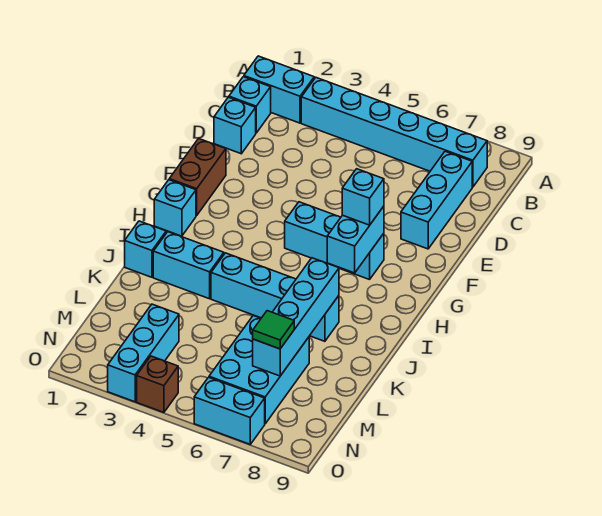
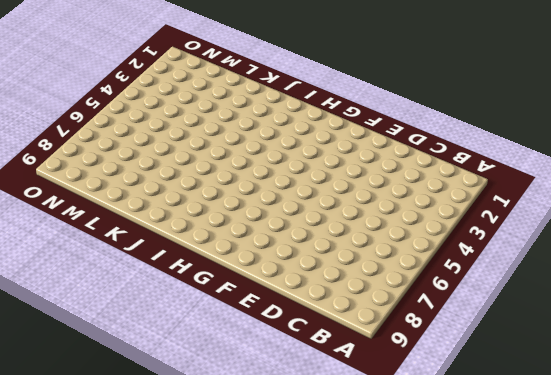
none -> cyan brick B1:B2 level 1
none -> cyan brick B3:B8 level 1
none -> cyan brick C1 level 1

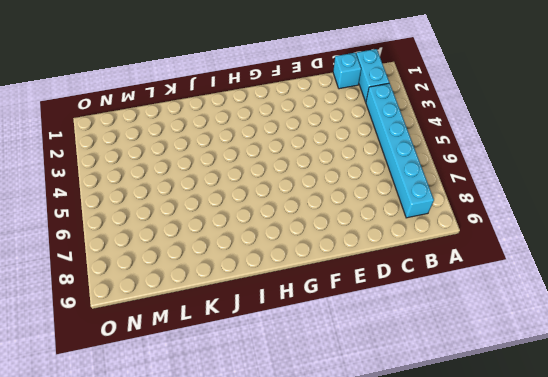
none -> cyan brick C8:E8 level 1
none -> cyan brick D1 level 1
none -> brown brick F1:G1 level 1

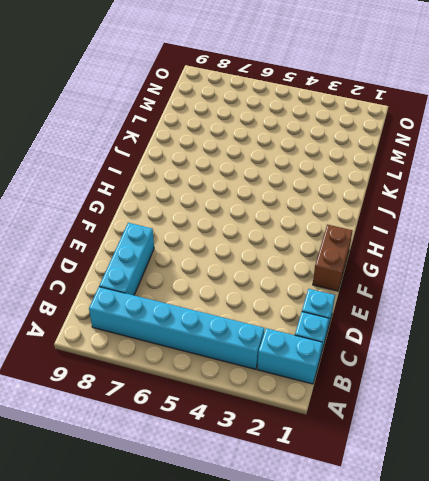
none -> cyan brick G5:G7 level 1
none -> cyan brick H1 level 1
none -> cyan brick J1 level 1

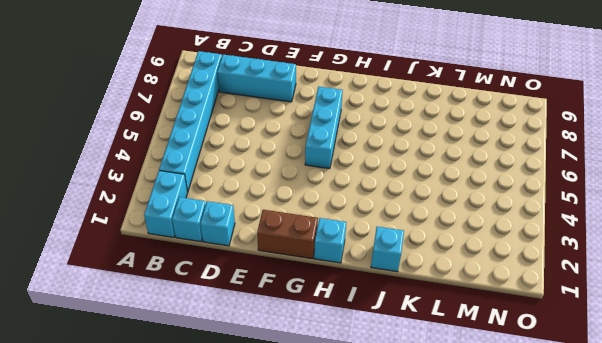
none -> cyan brick J2:J3 level 1
none -> cyan brick J4:J7 level 1
none -> cyan brick L6:N7 level 1

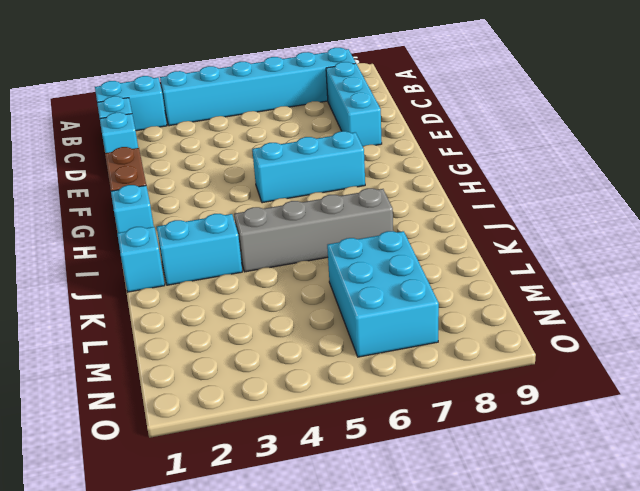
grey brick J4:J7 level 1 -> cyan brick J4:J7 level 1
none -> cyan brick M3:O3 level 1
none -> brown brick O4 level 1
none -> cyan brick O6:O7 level 1

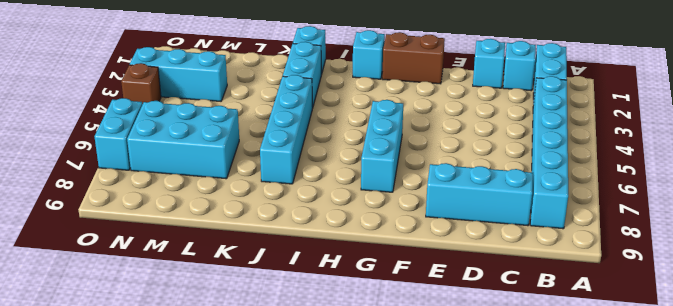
none -> cyan brick G7:H7 level 2
none -> cyan brick J7:M7 level 2
none -> cyan brick G7 level 3

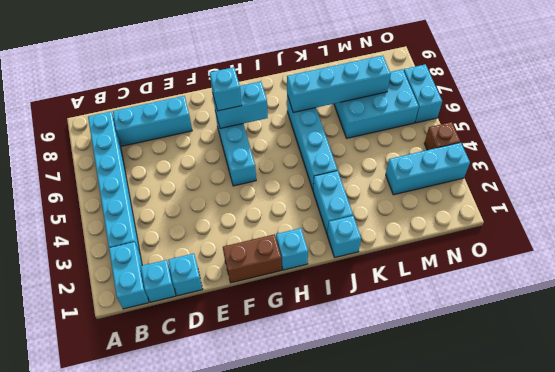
none -> green tile M7 level 3

